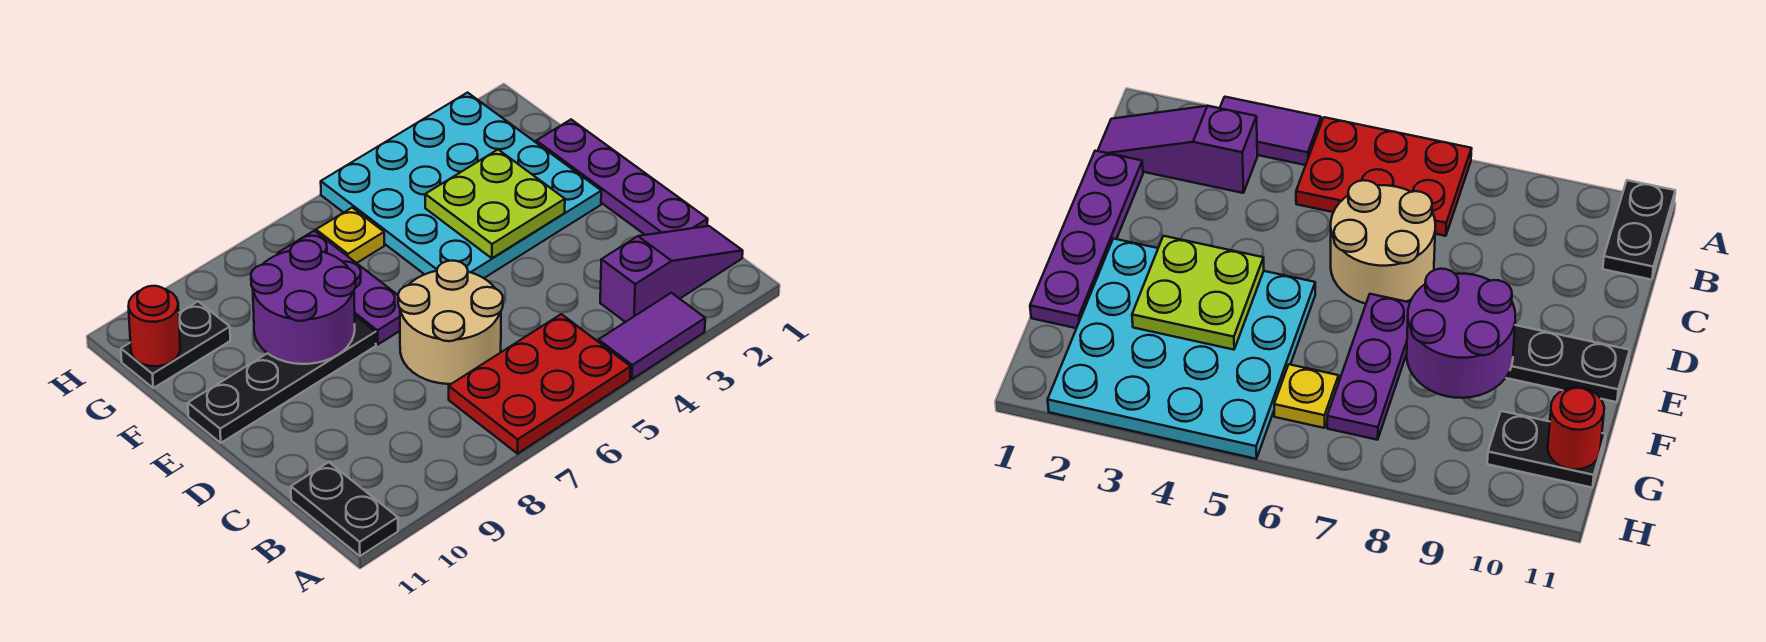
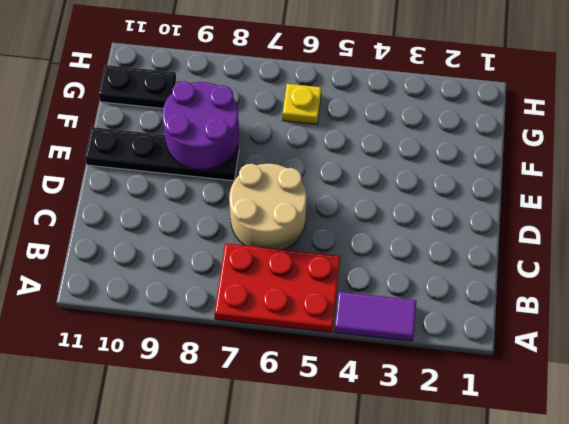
none -> black plate A11:B11 level 1
none -> purple slope B1:B3 level 1 top 3
none -> purple plate C1:F1 level 1

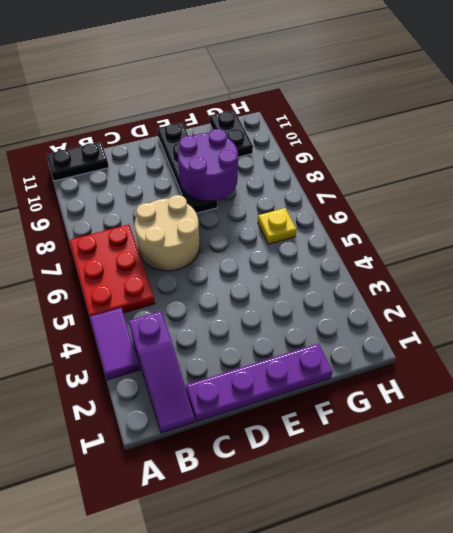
none -> cyan plate E2:H5 level 1
none -> purple plate E7:G7 level 1
none -> lime plate E3:F4 level 2

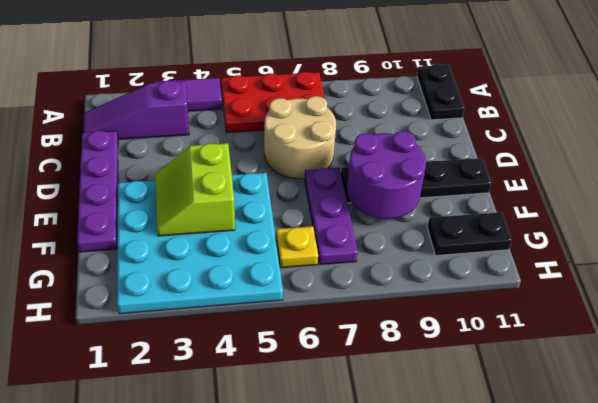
lime slope E3:F4 level 2 top 4 -> lime plate E3:F4 level 2
none -> red round brick G11 level 2

